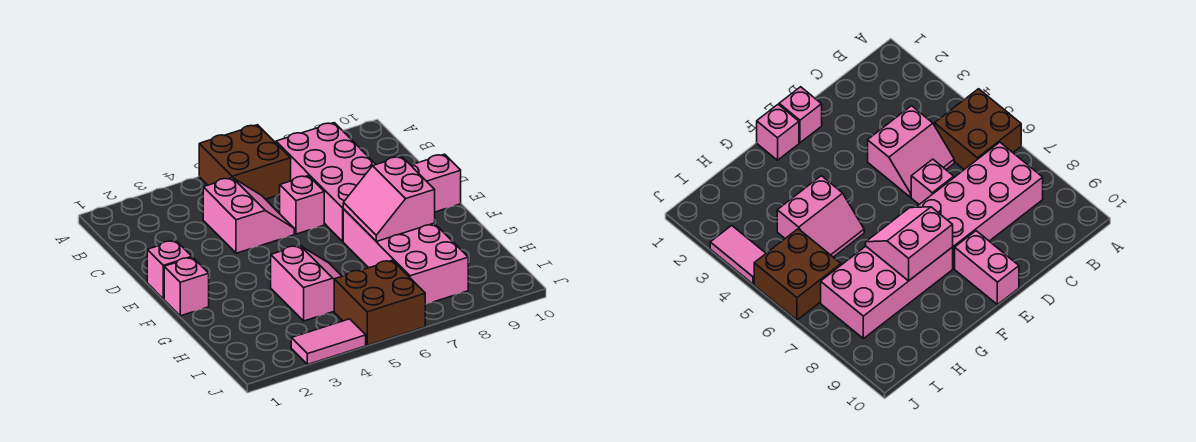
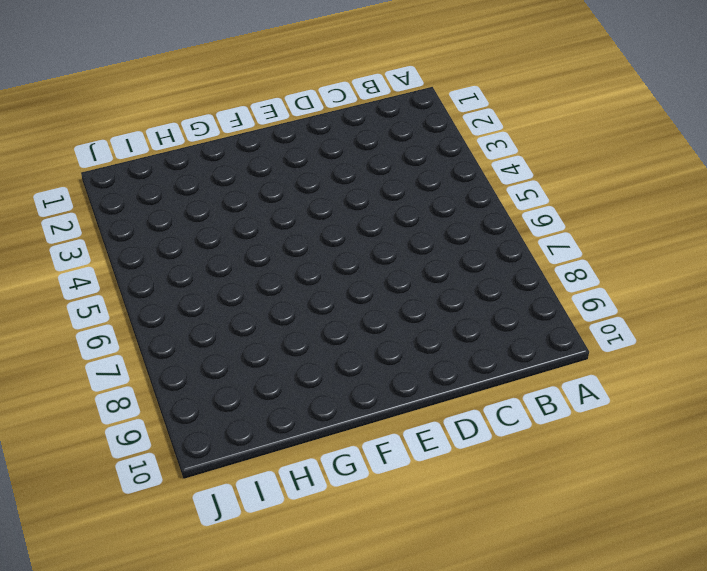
none -> brown brick A5:B6 level 1
none -> pink brick B7:E8 level 1
none -> pink slope C4:D5 level 1 top 4

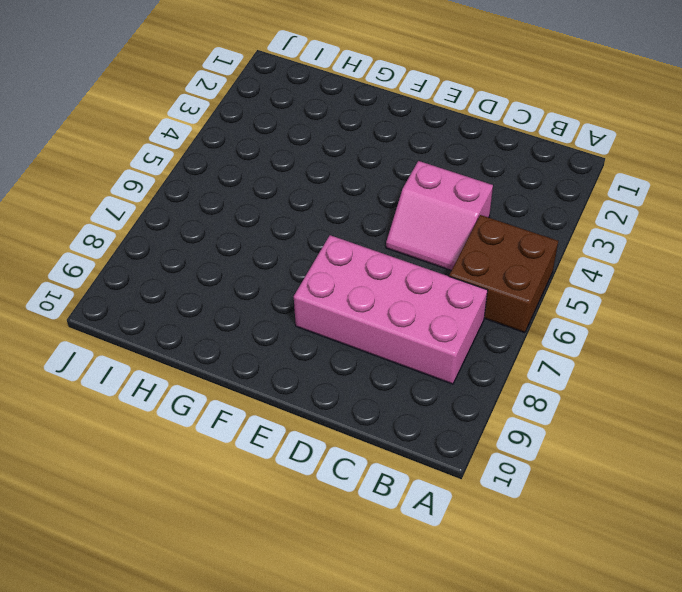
none -> pink brick D6 level 1
none -> pink brick E1 level 1
none -> pink brick E9:E10 level 1

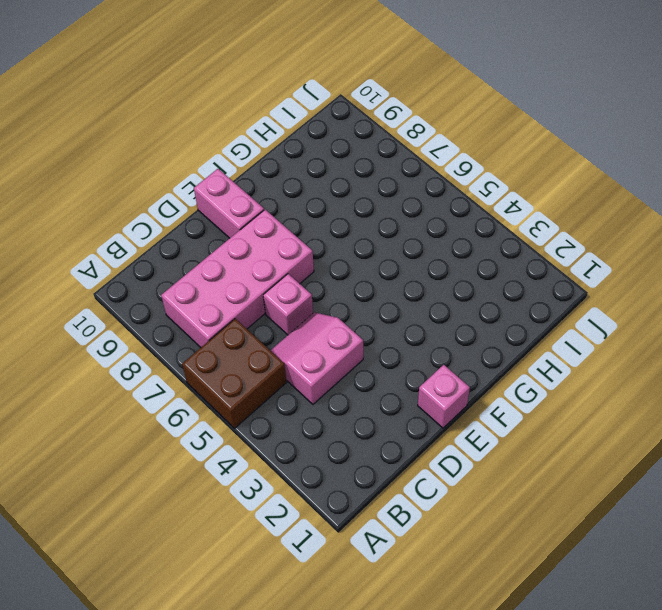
none -> pink brick F1 level 1
none -> pink brick F7:I8 level 1
none -> pink slope G4:H5 level 1 top 4

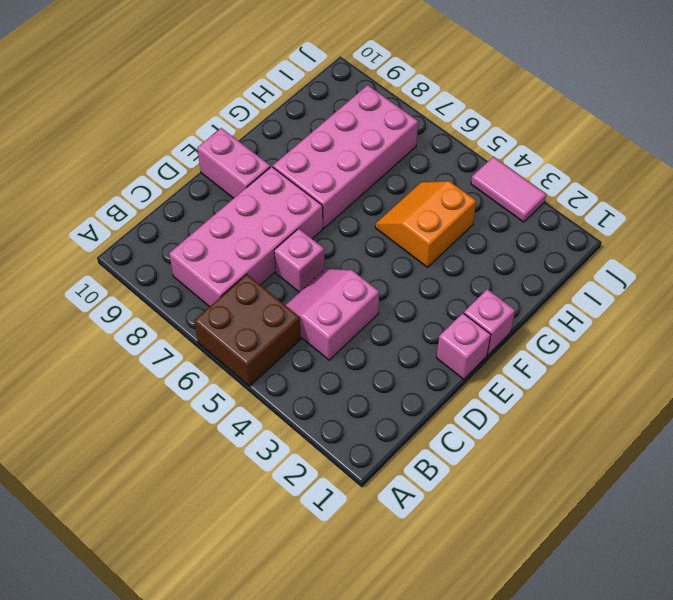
orange slope G4:H5 level 1 top 4 -> pink slope G4:H5 level 1 top 4
none -> brown brick I5:J6 level 1
none -> pink slope F7:G8 level 2 top 8

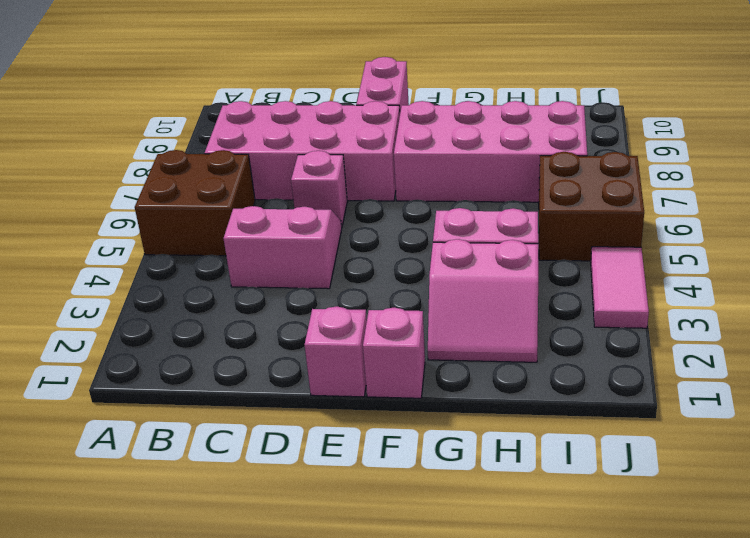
pink slope G2:H3 level 1 top 3 -> pink slope F7:G8 level 2 top 8

